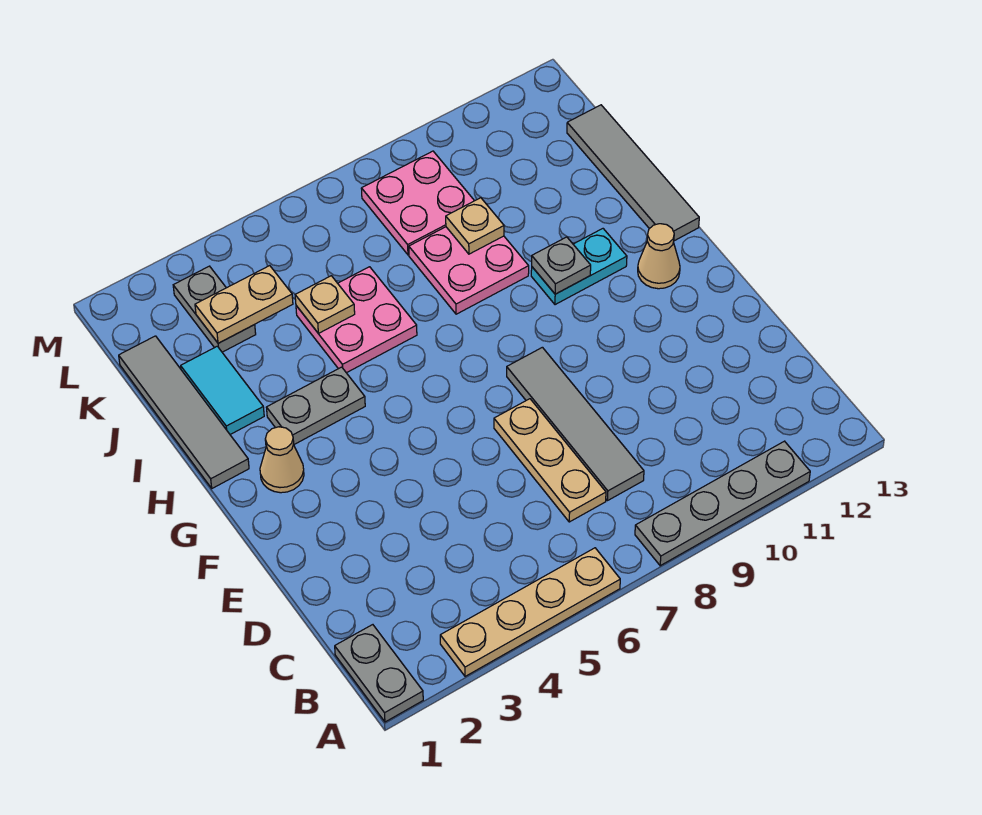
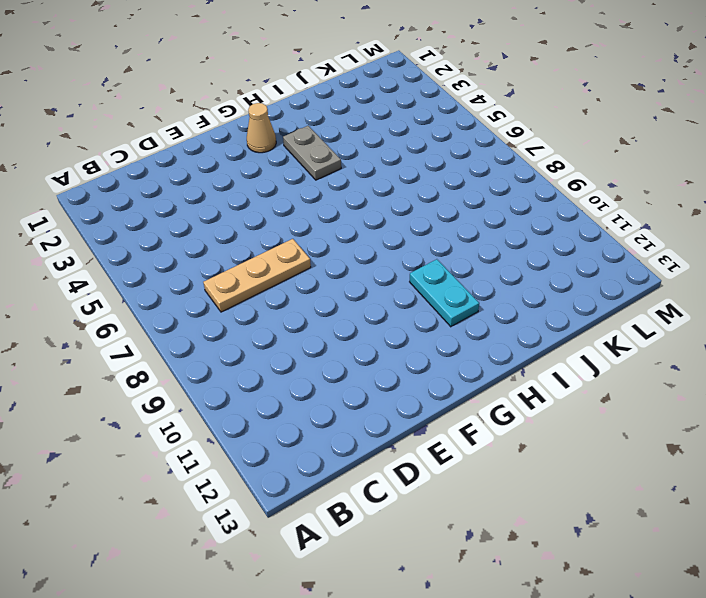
none -> grey plate A1:B1 level 1
none -> tan plate A3:A6 level 1
none -> grey plate A8:A11 level 1

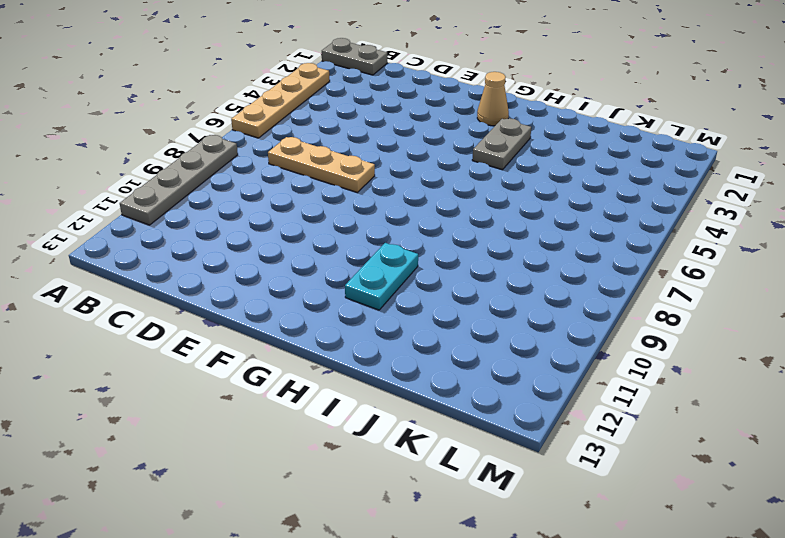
none -> grey tile C8:F8 level 1
none -> tan cone G12 level 1
none -> grey tile H1:K1 level 1

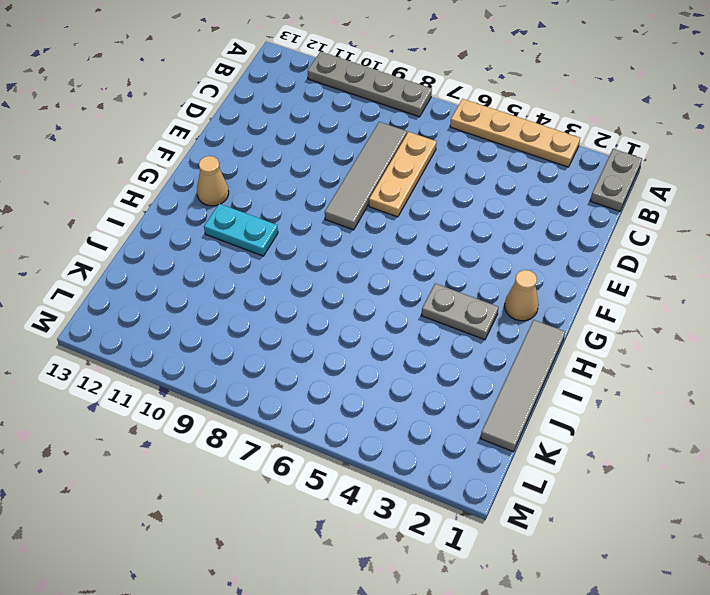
none -> grey tile H13:K13 level 1
none -> cyan tile I2:J2 level 1
none -> pink plate I5:J6 level 1

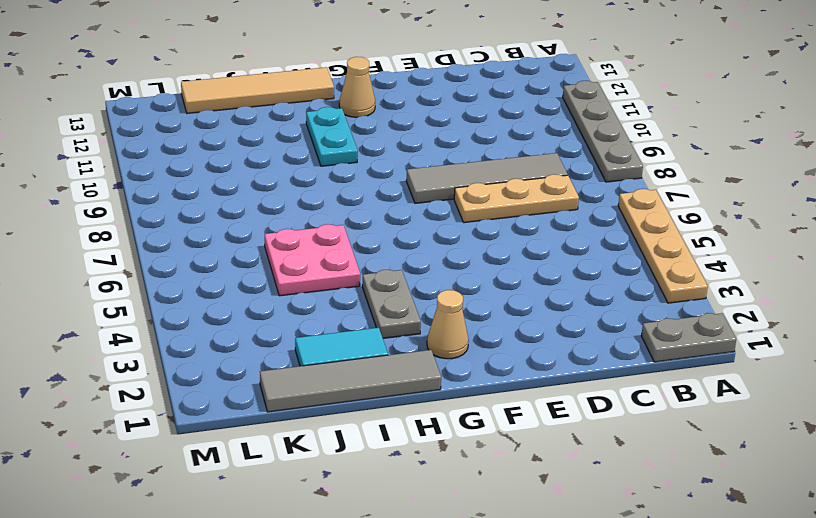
tan tile H13:K13 level 1 -> grey tile H13:K13 level 1
none -> pink plate I8:J9 level 1
none -> grey plate K3:L3 level 1
none -> pink plate K8:L9 level 1

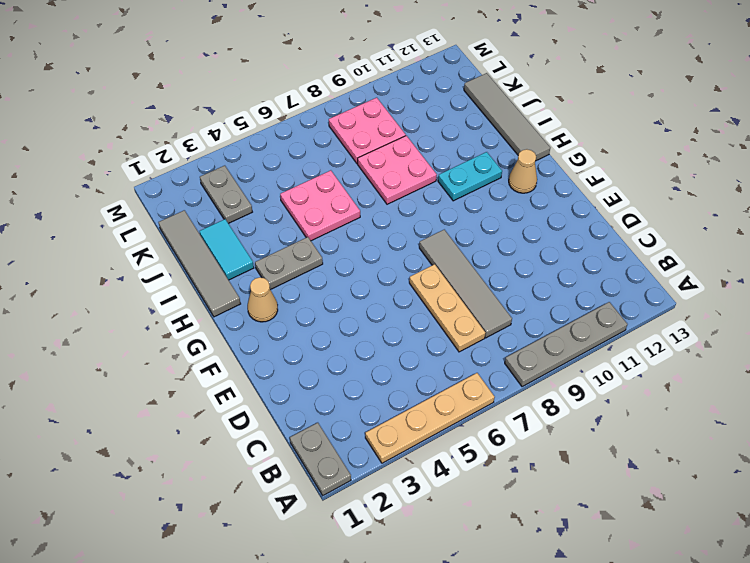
none -> grey plate H10 level 2
none -> tan plate J5 level 2
none -> tan plate J9 level 2

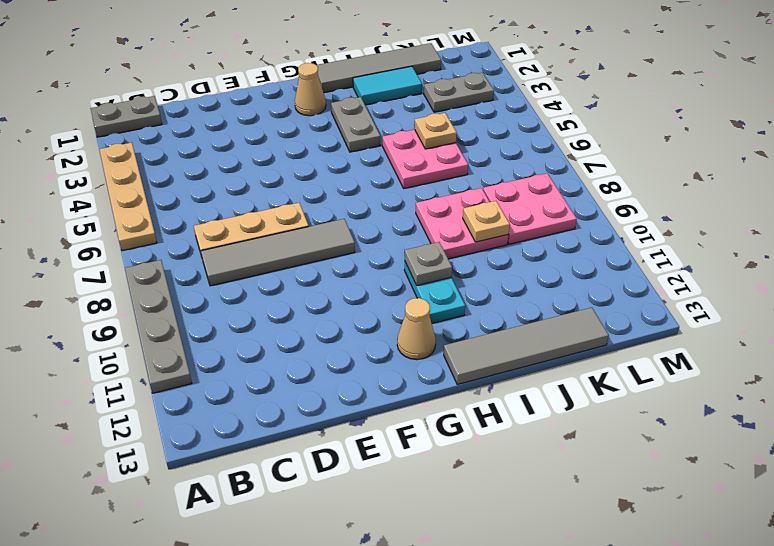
none -> tan plate K3:K4 level 2

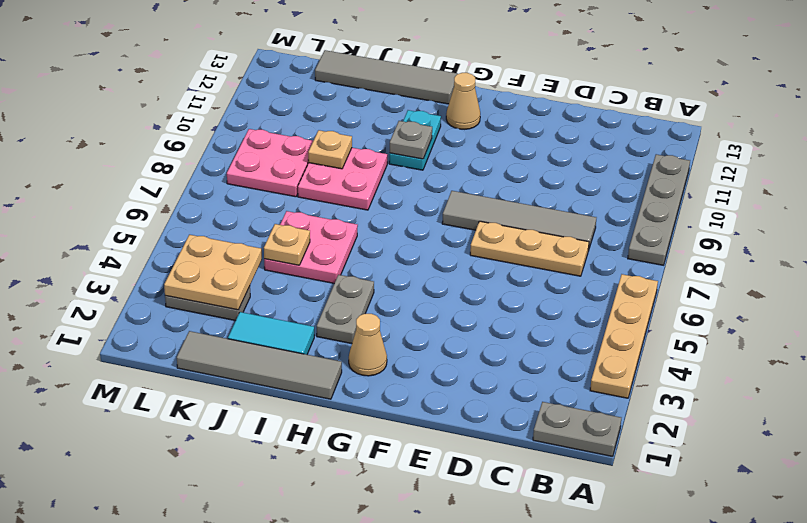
tan plate K3:L4 level 2 -> tan plate K3:K4 level 2

